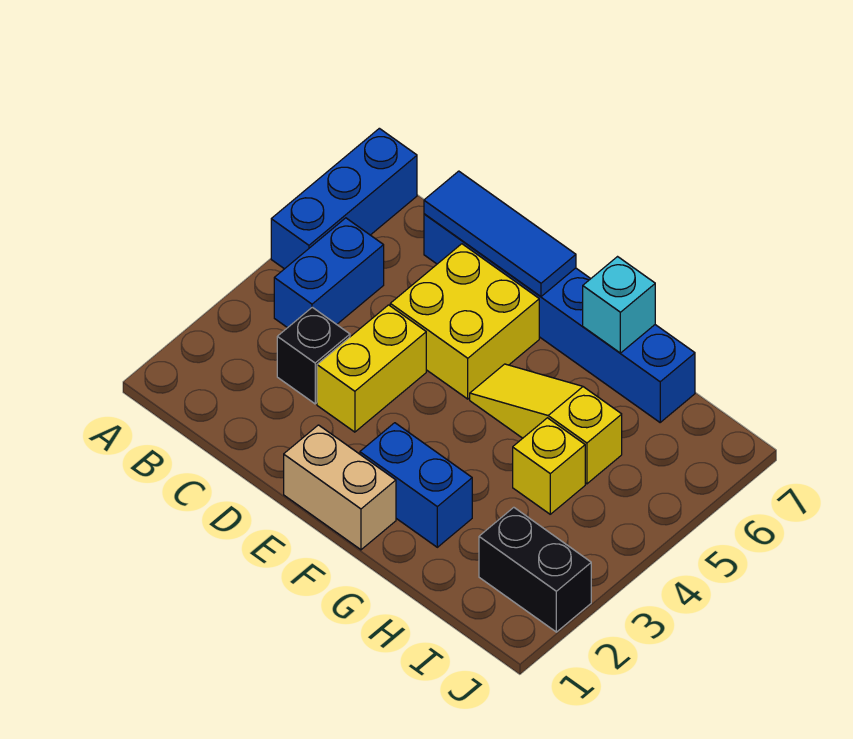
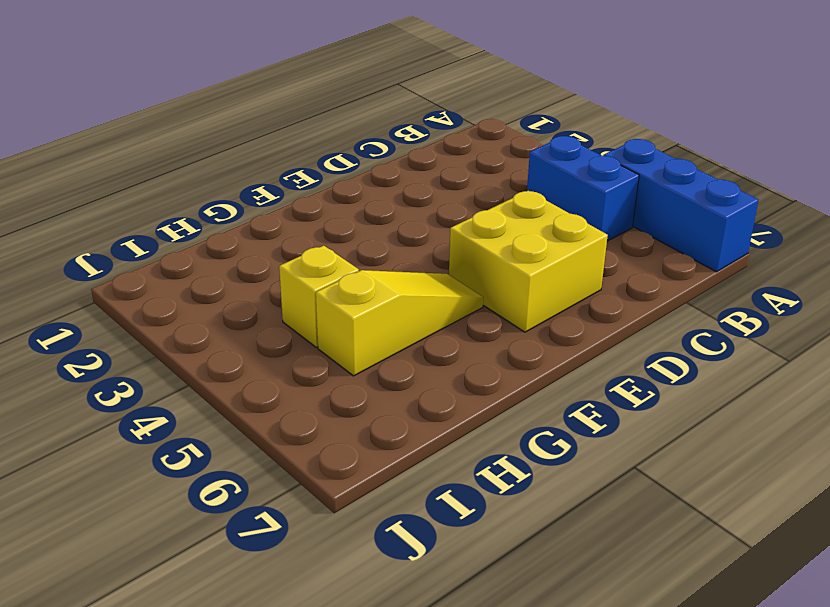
none -> black brick C3 level 1
none -> blue brick C7:H7 level 1
none -> yellow brick D3:D4 level 1

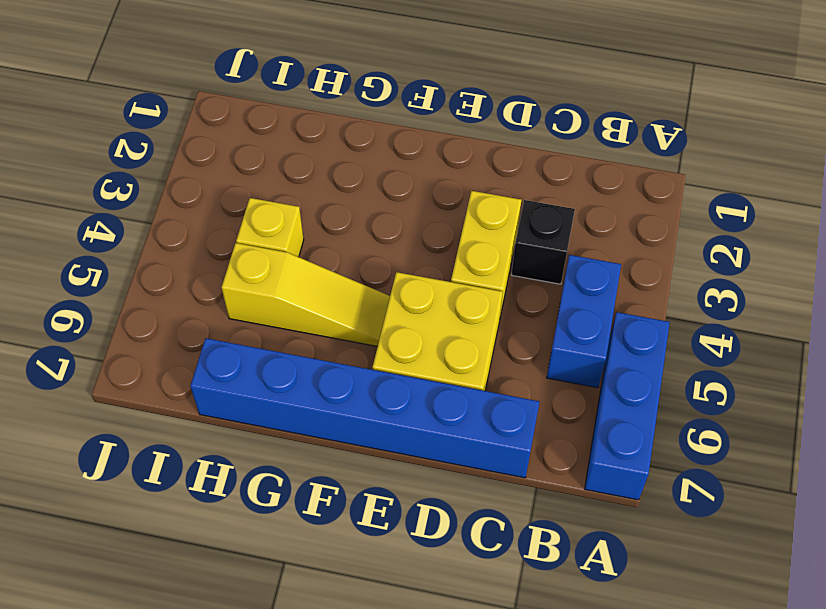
none -> tan brick E1:F1 level 1
none -> blue brick F2:G2 level 1
none -> black brick I2:J2 level 1

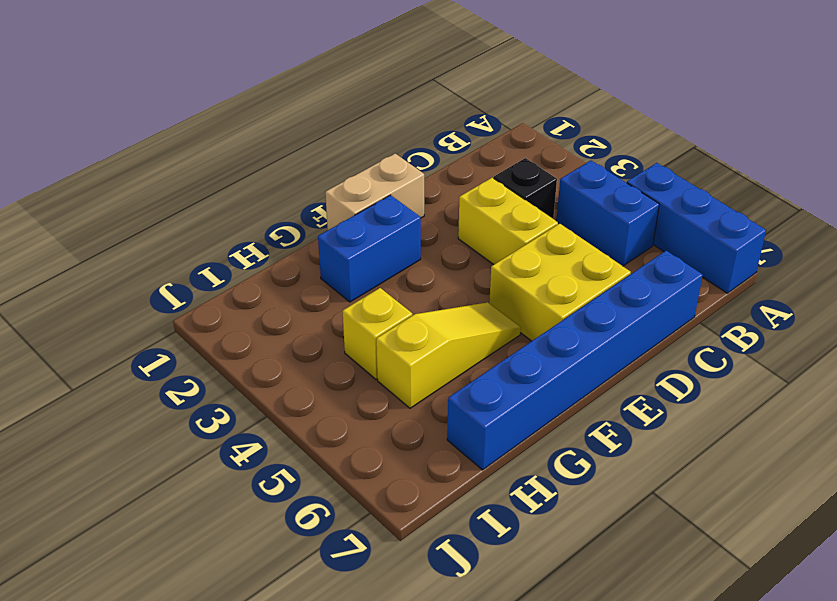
none -> black brick I2:J2 level 1
none -> blue tile C7:E7 level 2
none -> cyan brick G7 level 2

